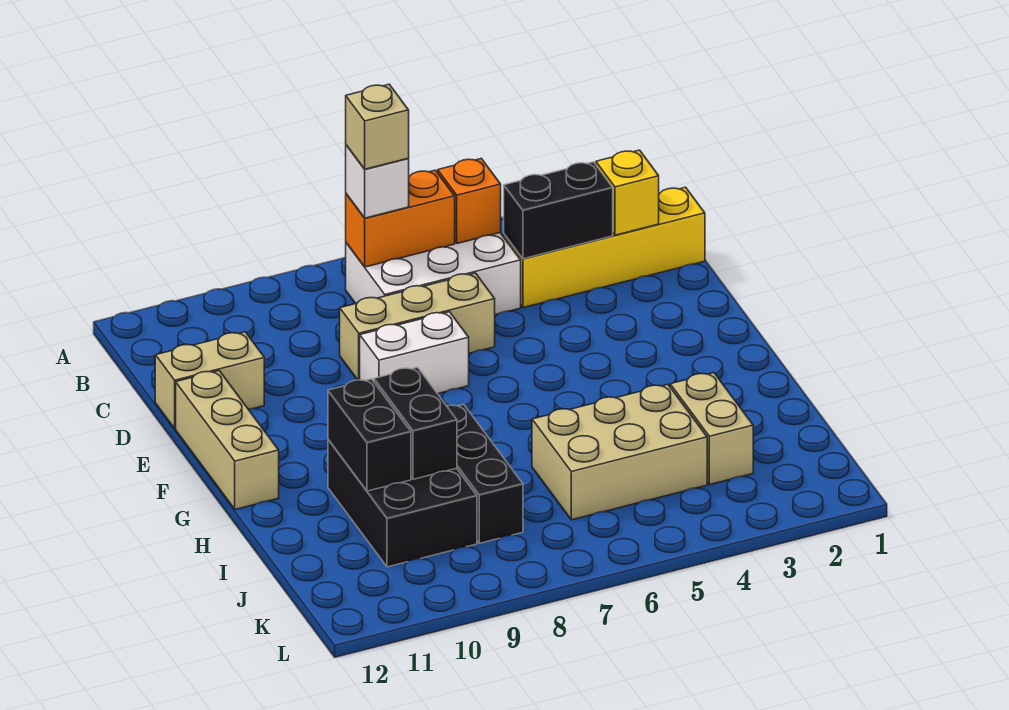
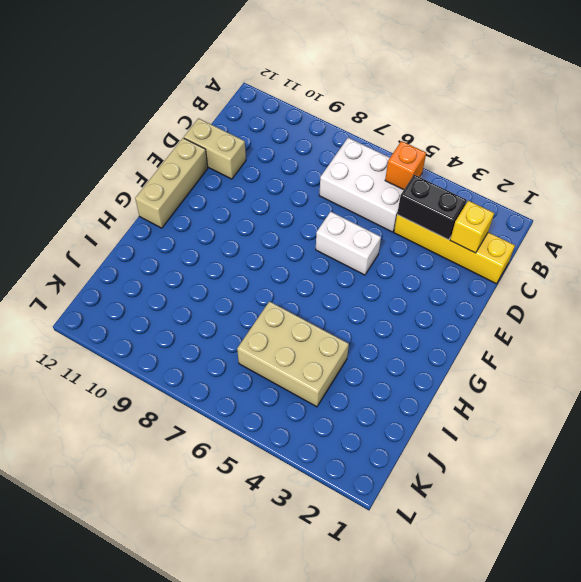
white brick E5:E6 level 1 -> white brick E7:E8 level 1
none -> tan brick D6:D8 level 1
none -> black brick H8:J8 level 1
none -> black brick H9:J10 level 1

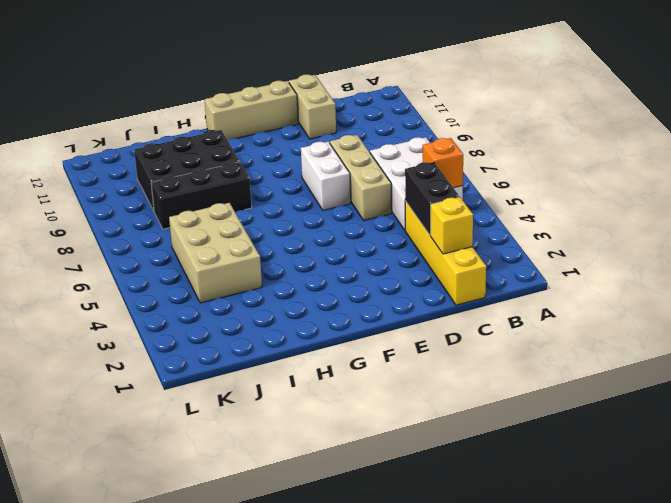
none -> tan brick I3:J3 level 1
none -> orange brick B6:B7 level 2
none -> black brick H9:I9 level 2

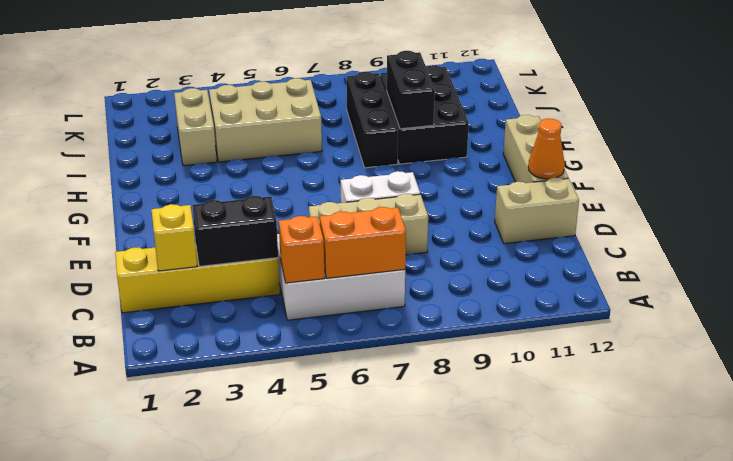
orange cone E12 level 2 -> none
none -> black brick H10:I10 level 2
none -> white brick B7 level 3
none -> tan brick B7 level 4

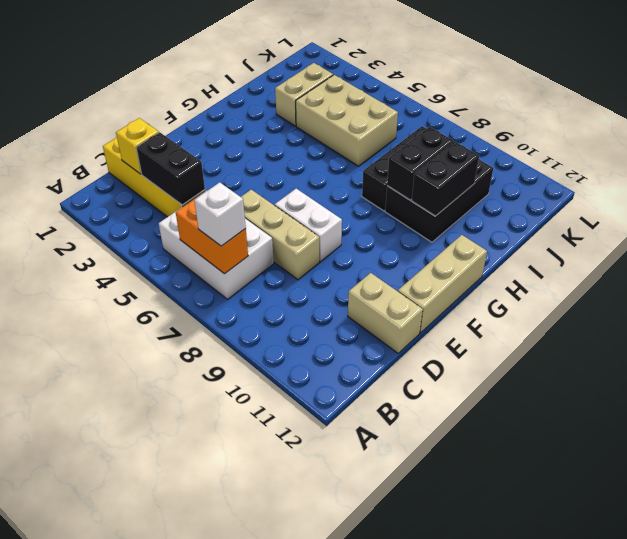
none -> orange brick B5 level 2
none -> tan brick B7 level 4

